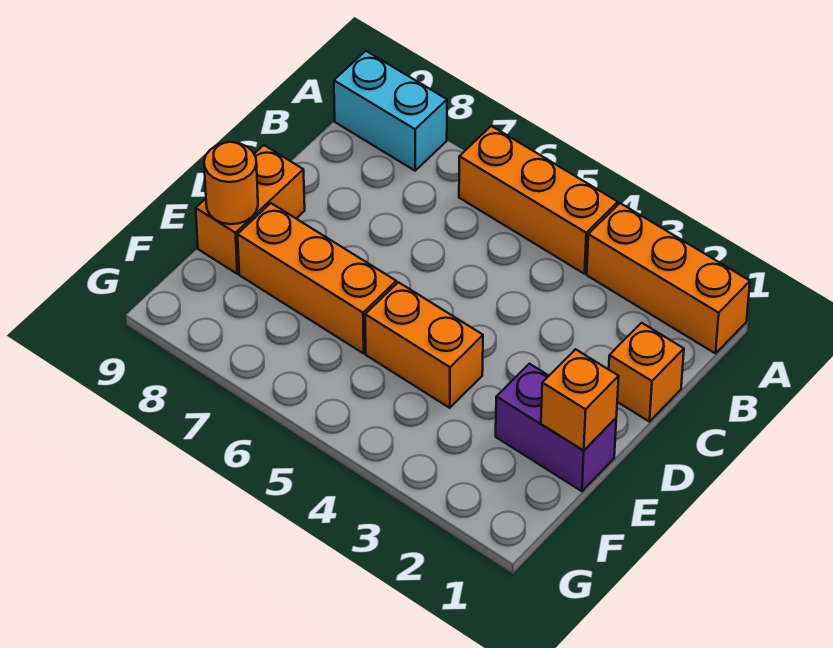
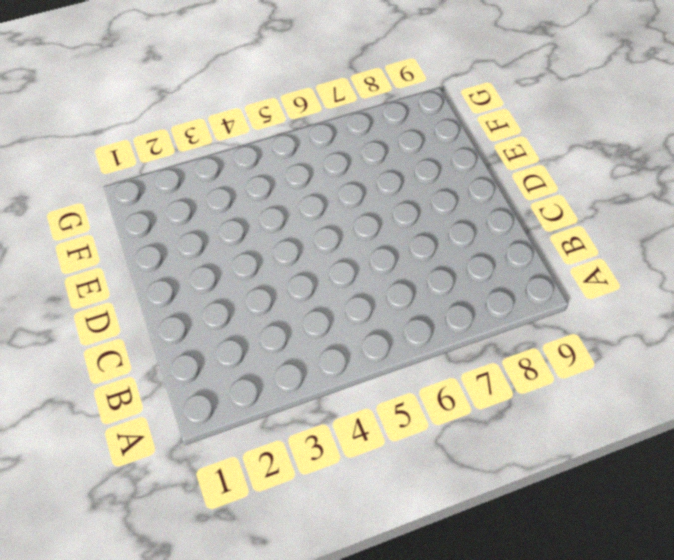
none -> orange brick A1:A3 level 1
none -> orange brick A4:A6 level 1

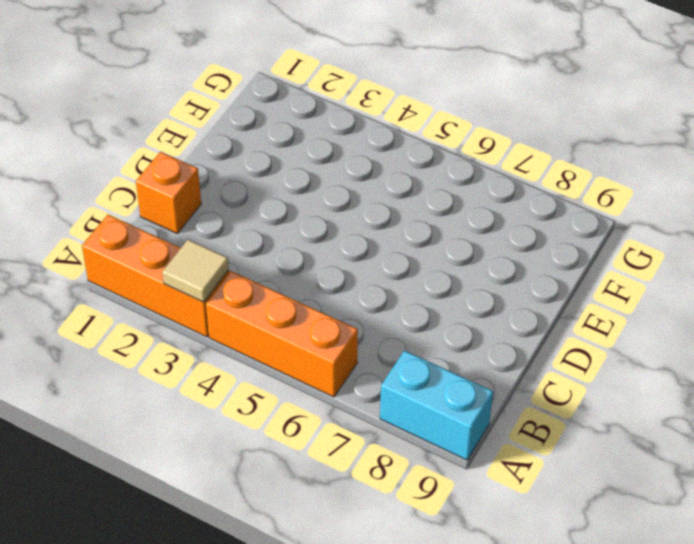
tan tile A3 level 2 -> none
none -> orange brick D9:E9 level 1
none -> purple brick E1:E2 level 1

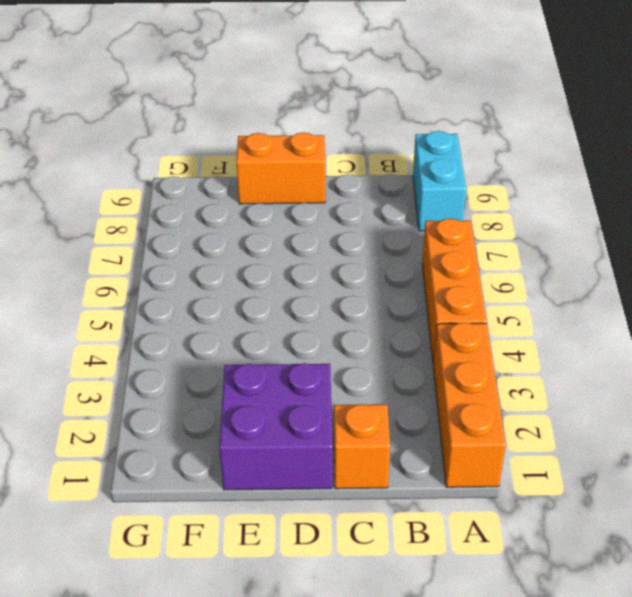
purple brick D1:E2 level 1 -> purple brick E1:E2 level 1
none -> orange brick E4:E5 level 1
none -> orange brick E6:E8 level 1

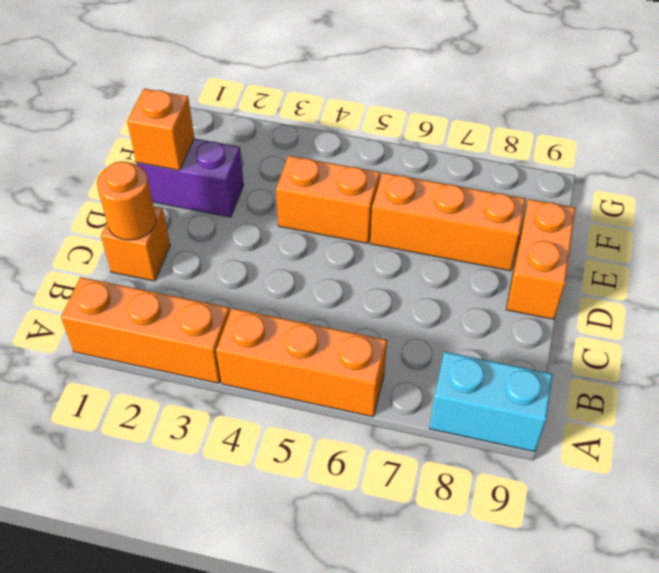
orange round brick C1 level 2 -> orange round brick E9 level 2

